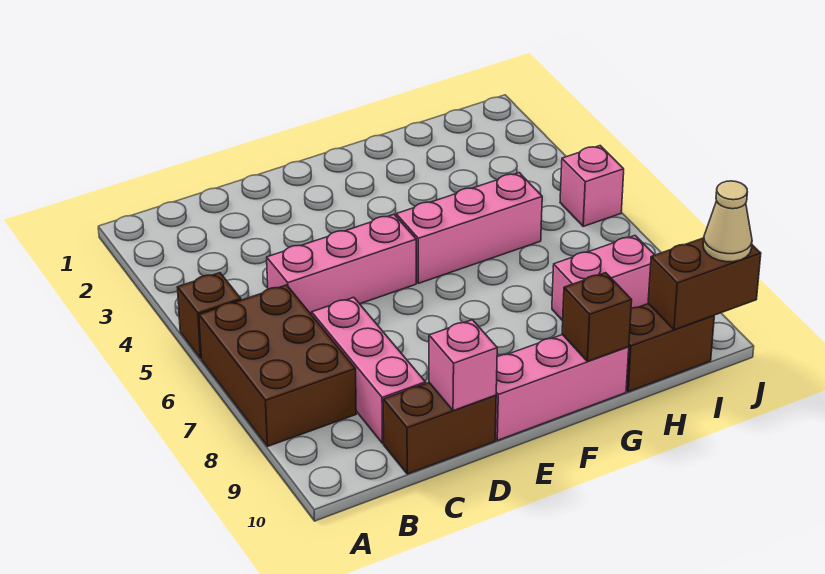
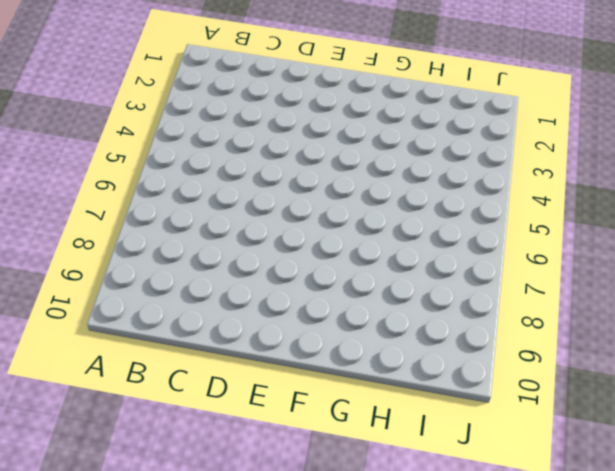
none -> brown brick A5 level 1
none -> brown brick A6:B8 level 1
none -> pink brick C5:E5 level 1

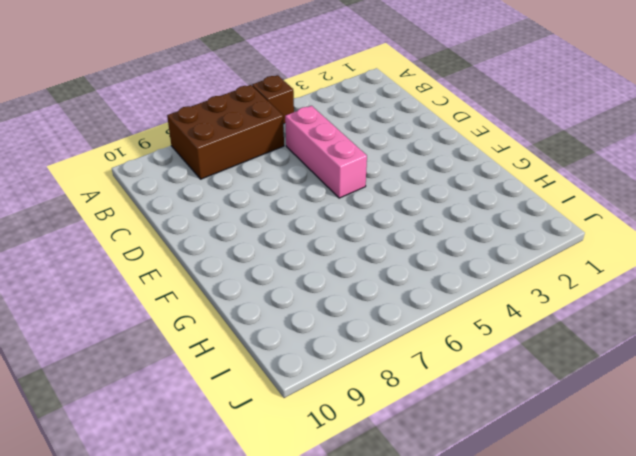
none -> pink brick C7:C9 level 1
none -> brown brick C10:D10 level 1
none -> pink brick E10:G10 level 1

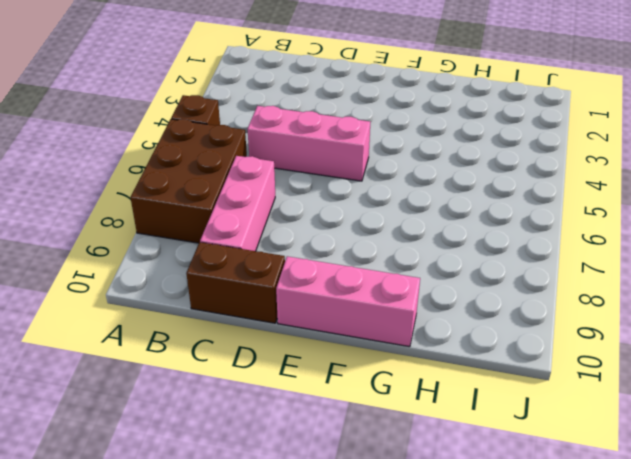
none -> pink brick F5:H5 level 1
none -> pink brick H8:I8 level 1
none -> brown brick H10:I10 level 1

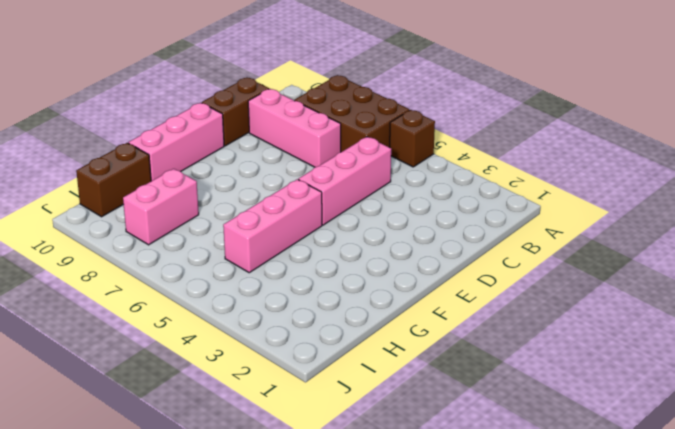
none -> pink brick J5 level 1
none -> pink brick D10 level 2
none -> brown brick G10 level 2

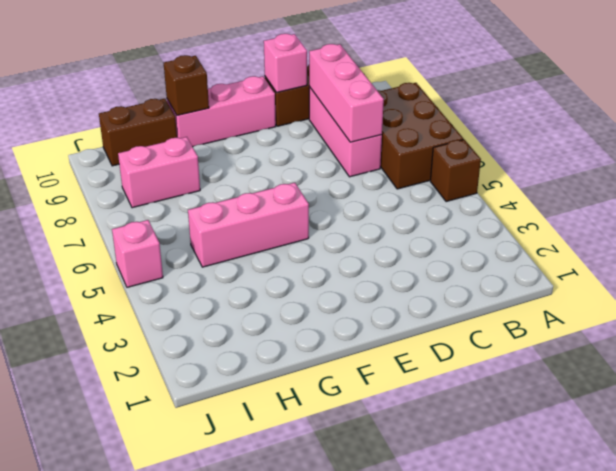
pink brick C7:C9 level 2 -> pink brick C5:E5 level 1
none -> brown brick I10:J10 level 2
none -> tan cone J10 level 3

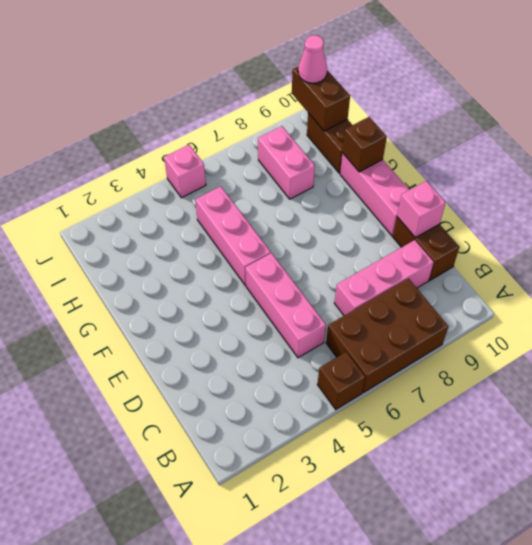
pink cone J10 level 3 -> tan cone J10 level 3

